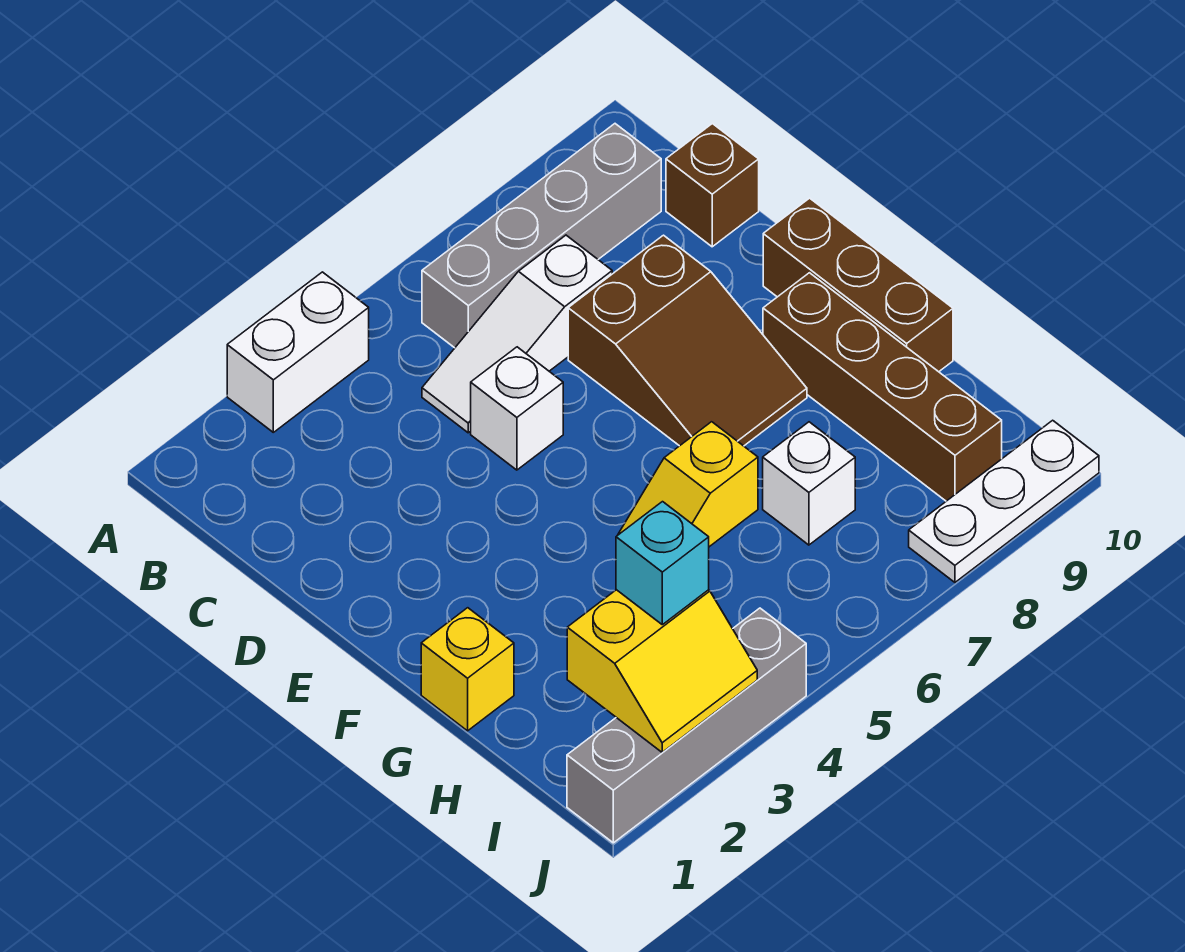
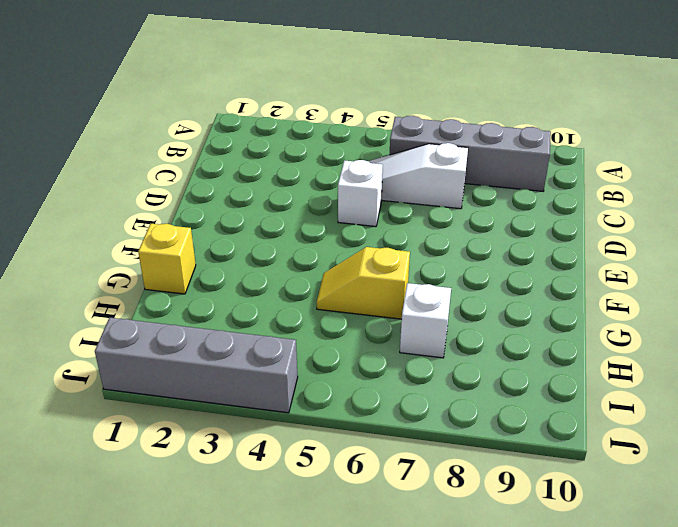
none -> white brick A3:A4 level 1
none -> brown brick C10 level 1
none -> brown slope D7:F8 level 1 top D

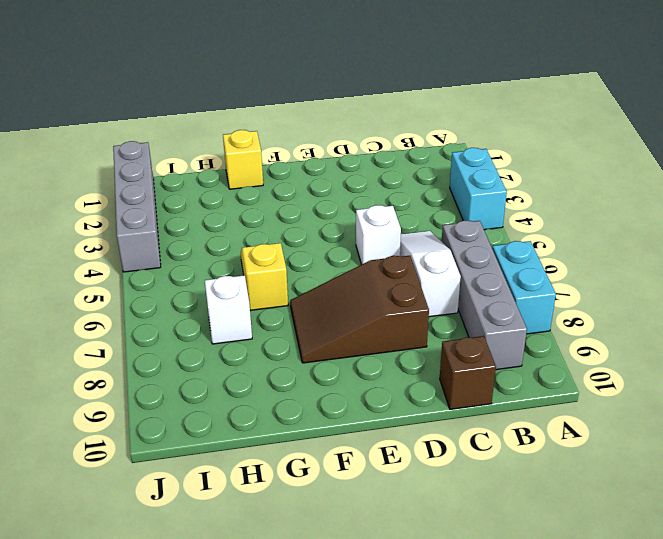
cyan brick A3:A4 level 1 -> white brick A3:A4 level 1
cyan brick A7:A8 level 1 -> none
none -> brown brick E10:G10 level 1
none -> brown brick F9:I9 level 1
none -> white plate J8:J10 level 1

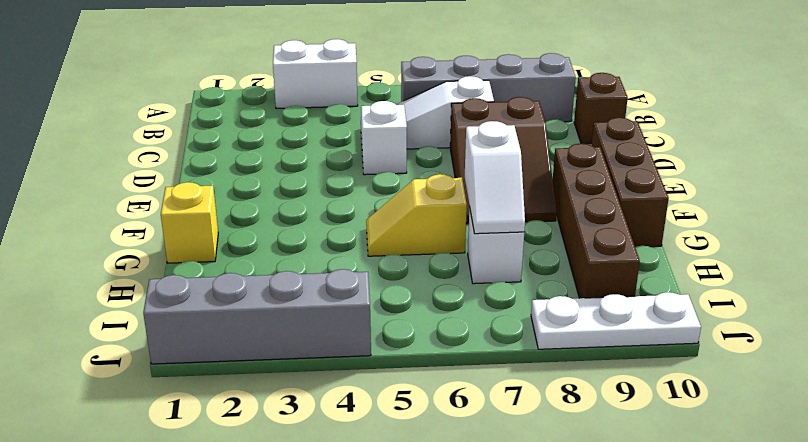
white slope G7:H7 level 2 top G -> none
none -> yellow slope I2:J3 level 2 top I
none -> cyan brick I3 level 3

